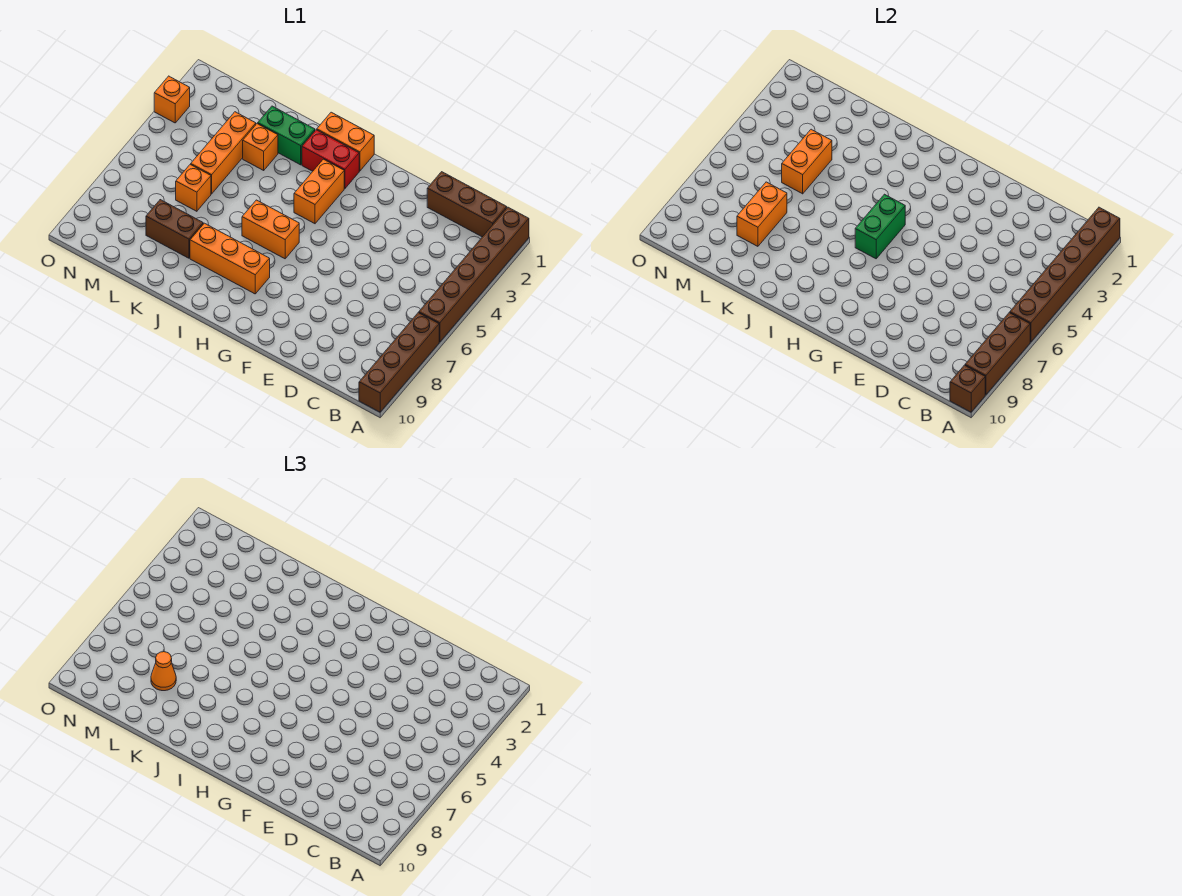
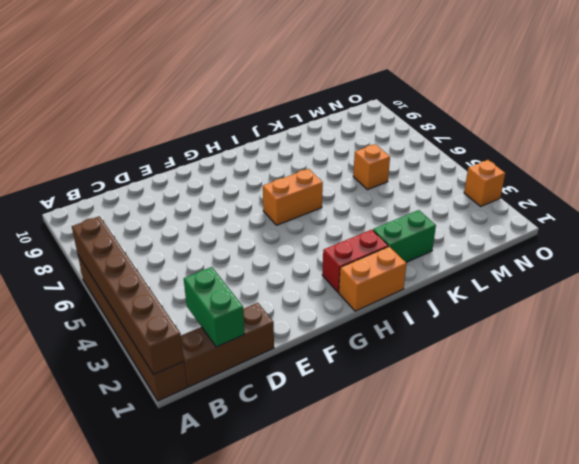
green brick C1:C2 level 2 -> green brick H5:H6 level 2
none -> brown brick A7:A10 level 1
none -> orange brick H3:H4 level 1
none -> orange brick H8:J8 level 1

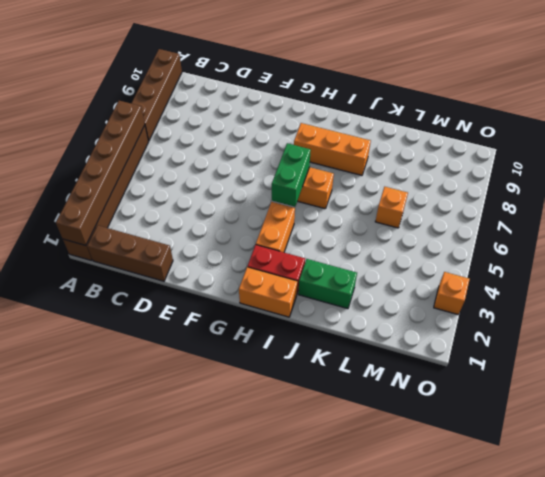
none -> orange brick K3 level 1
none -> brown brick K8:L8 level 1
none -> orange brick L3:L5 level 1

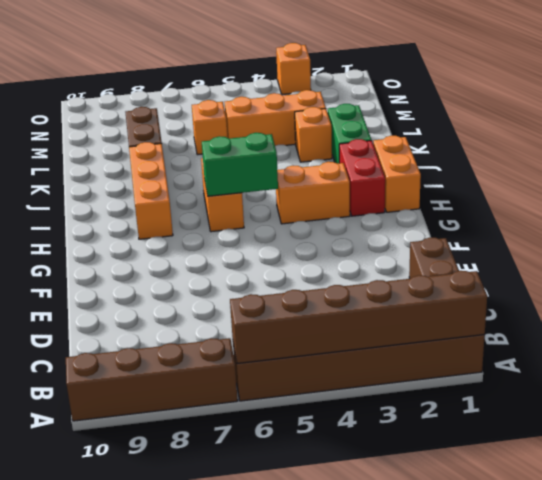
none -> brown brick A7:A9 level 2
none -> brown brick A10 level 2
none -> orange brick L4:L5 level 2

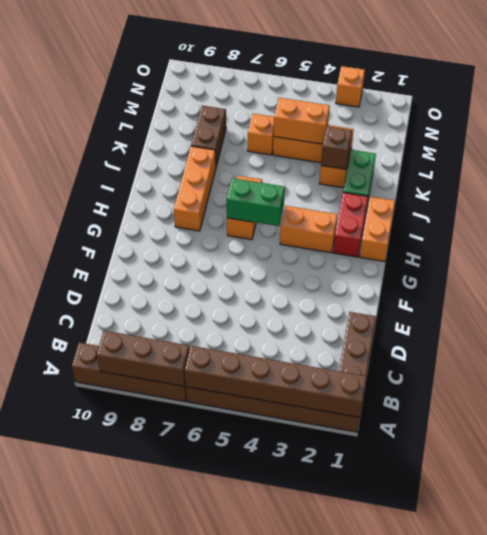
brown brick K3 level 2 -> brown brick A10 level 2
none -> orange brick L7:L8 level 2
none -> orange cone L8 level 3

